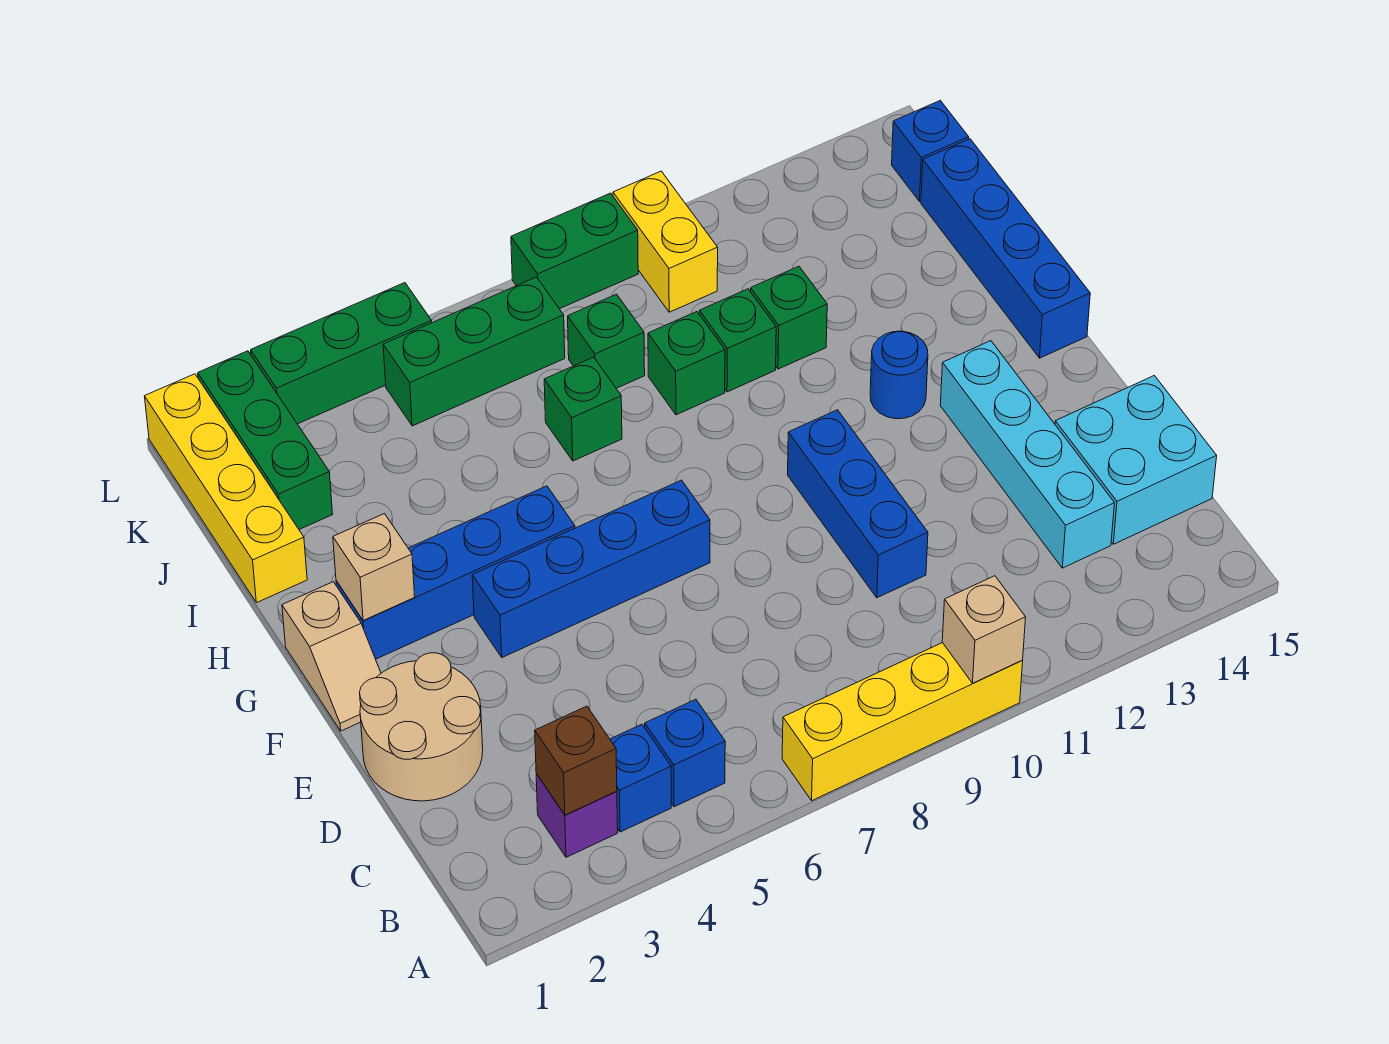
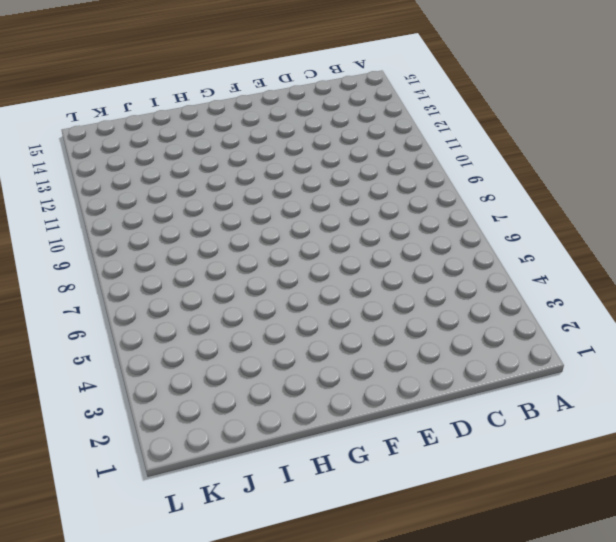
none -> yellow brick A7:A10 level 1
none -> purple brick B3 level 1
none -> blue brick B4 level 1

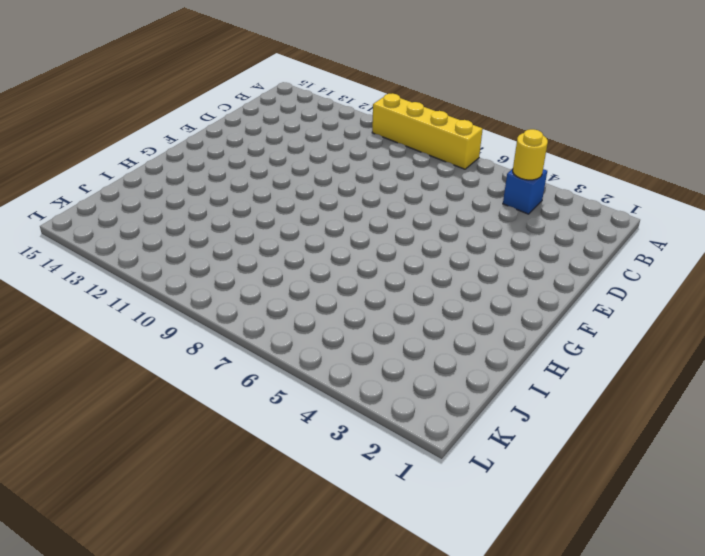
yellow round brick B4 level 2 -> none
none -> purple brick B3 level 1
none -> blue brick B5 level 1
none -> cyan brick C13:F13 level 1

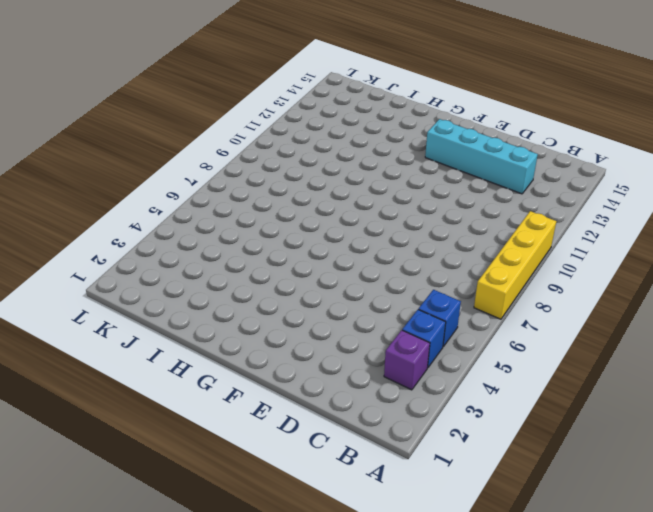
none -> cyan brick C14:D15 level 1
none -> tan round brick D1:E2 level 1
none -> blue brick D10:F10 level 1

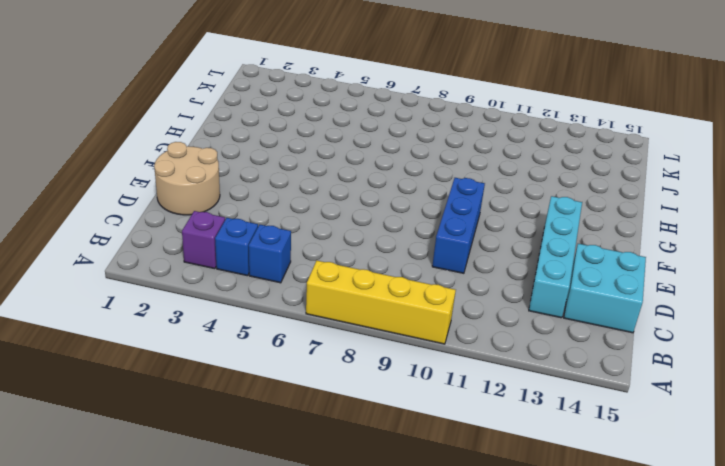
none -> tan slope F1:G1 level 1 top G
none -> blue brick F4:F7 level 1
none -> blue brick G2:G5 level 1

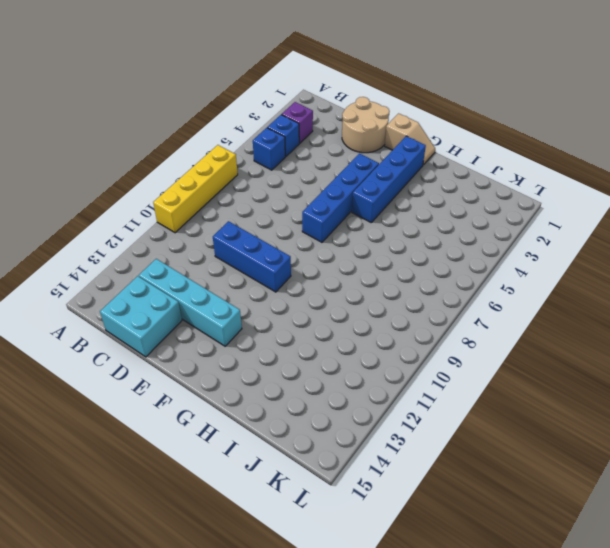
tan slope F1:G1 level 1 top F -> tan slope F1:G1 level 1 top G
none -> blue round brick G12 level 1
none -> blue brick G15:J15 level 1
none -> yellow brick I1:L1 level 1

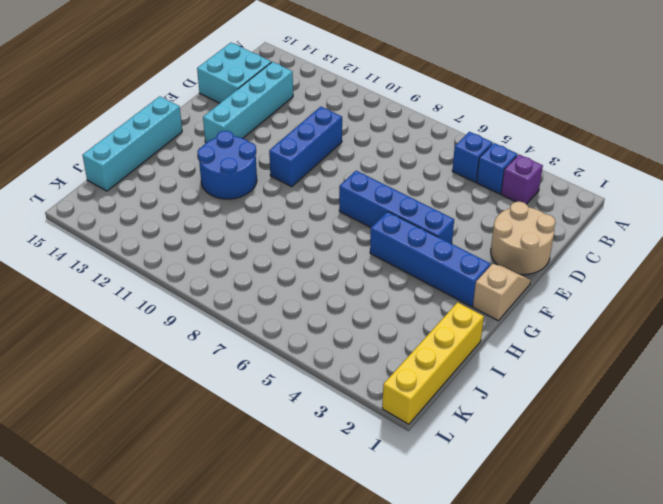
blue round brick G11:H12 level 1 -> blue round brick G12 level 1
cyan brick G15:J15 level 1 -> blue brick G15:J15 level 1
none -> yellow brick A7:A10 level 1
none -> green brick I7 level 1
none -> green brick I9 level 1

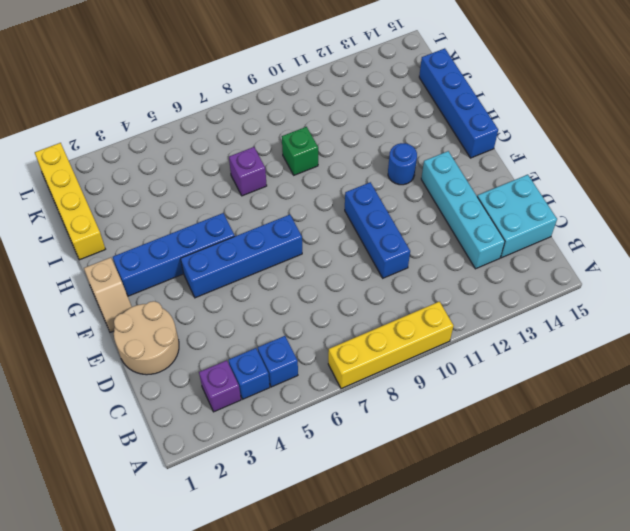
purple brick I7 level 1 -> green brick I7 level 1
none -> green brick I10 level 1
none -> green brick I11 level 1
none -> green brick J2:L2 level 1

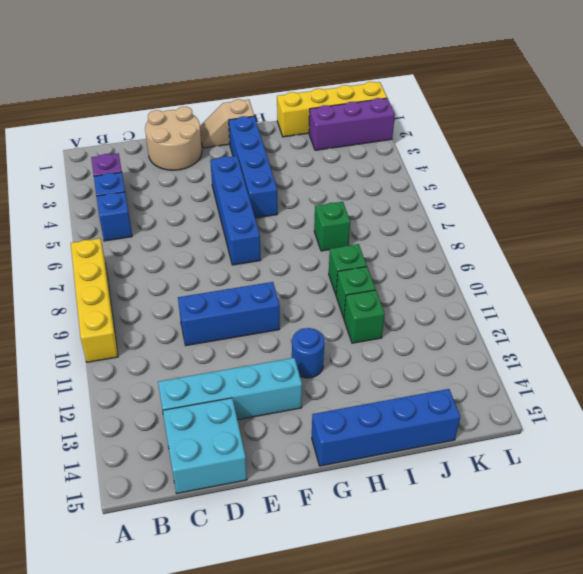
purple brick J2:L2 level 1 -> green brick J2:L2 level 1
none -> green brick J8 level 1
none -> green brick K5:K7 level 1
none -> yellow brick K10:L10 level 1

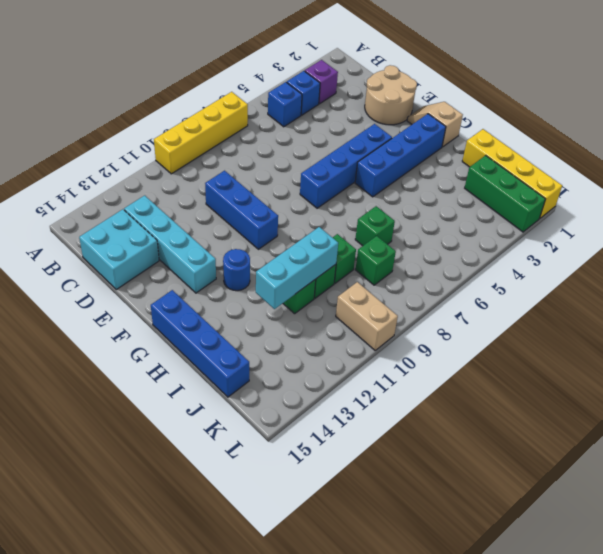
cyan brick I10:I12 level 2 -> none
tan brick K10:L10 level 1 -> yellow brick K10:L10 level 1
none -> green brick K5:K7 level 1
none -> blue brick K15 level 1
none -> green brick L3:L5 level 1

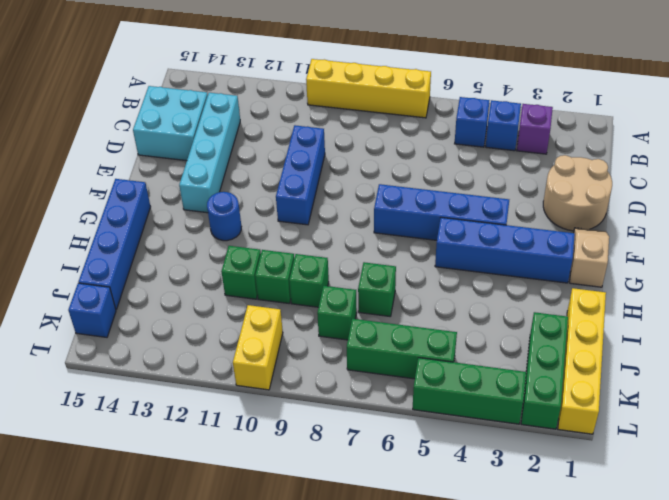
none -> green brick L8:L9 level 1
none -> tan brick A10 level 2
none -> brown brick B3 level 2

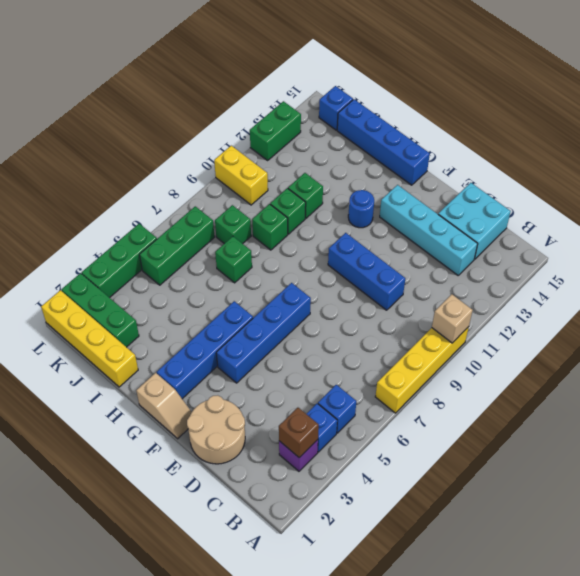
green brick L12:L13 level 1 -> green brick L8:L9 level 1
none -> tan brick G2 level 2

